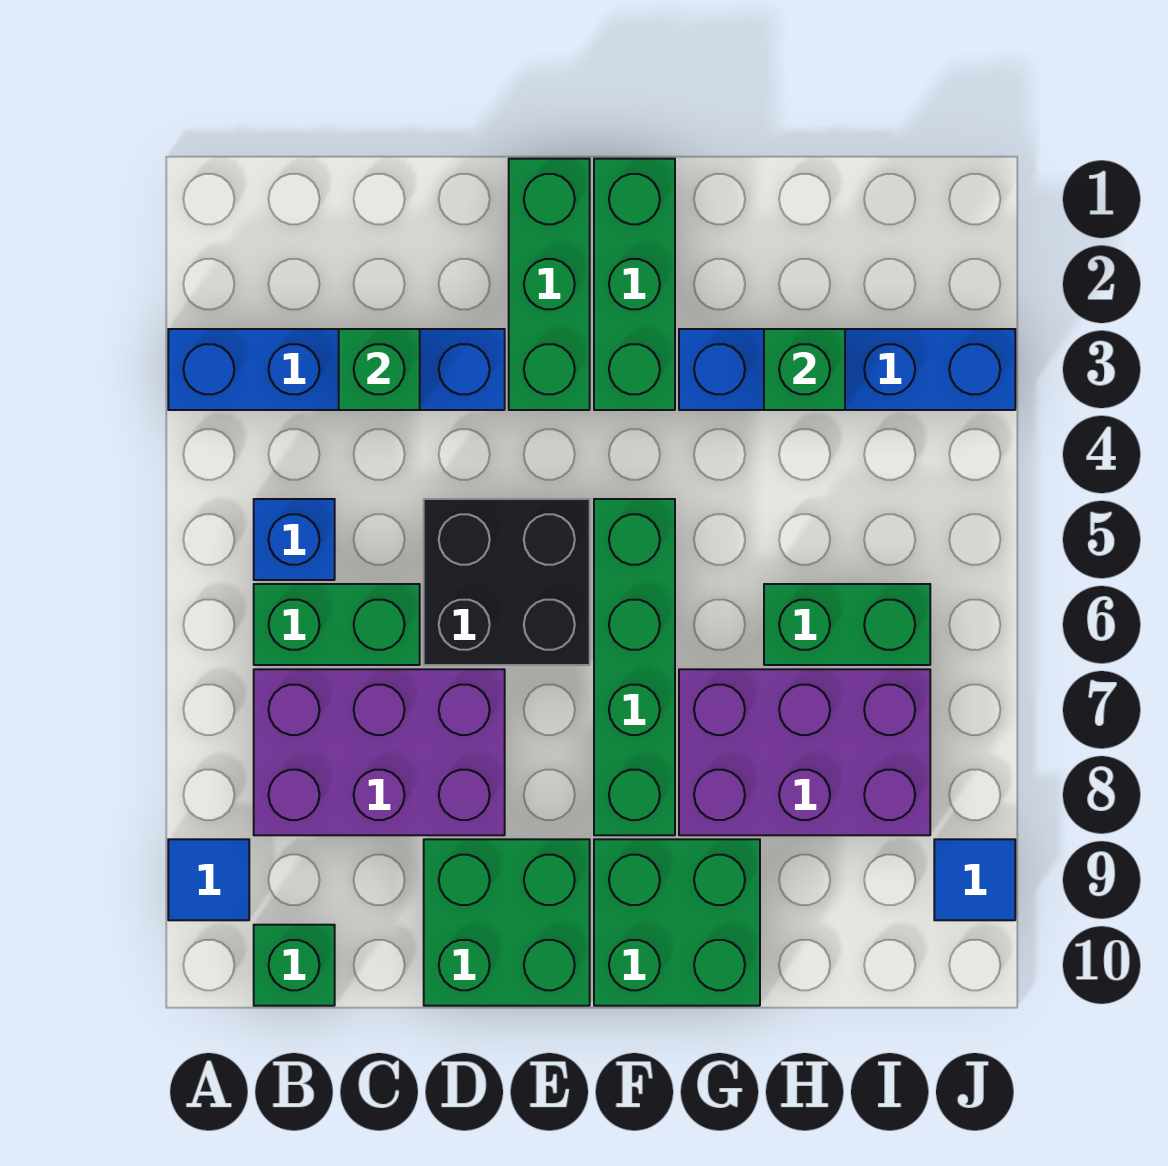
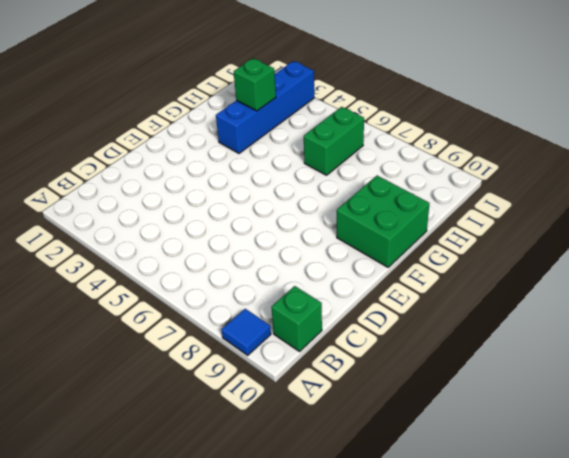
none -> blue brick A3:D3 level 1
none -> blue brick B5 level 1
none -> green brick B6:C6 level 1

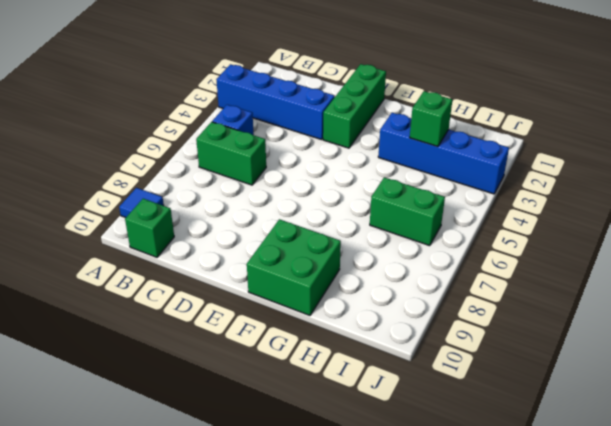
none -> purple brick B7:D8 level 1
none -> black brick D5:E6 level 1
none -> green brick D9:E10 level 1

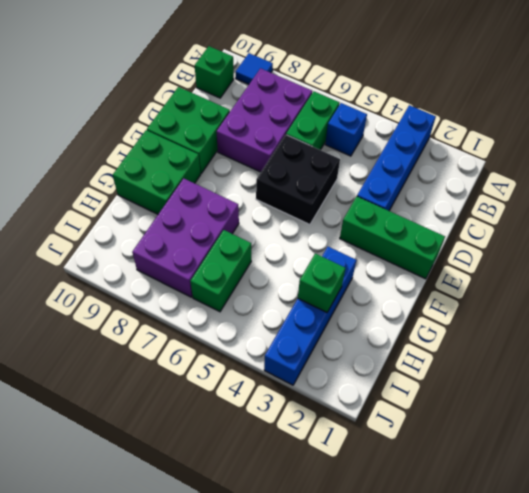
none -> green brick F1:F3 level 1
none -> green brick F5:F8 level 1
none -> blue tile J9 level 1

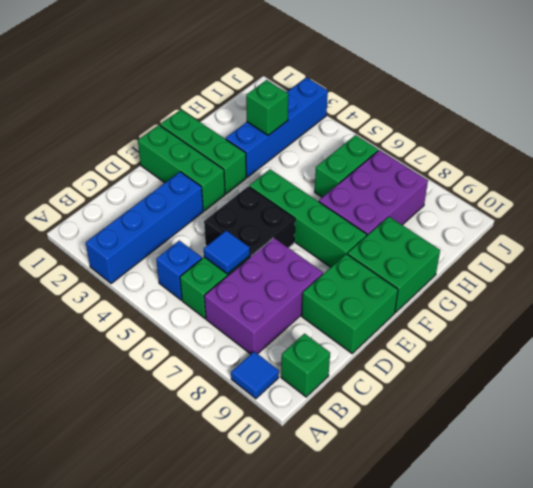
blue tile C6 level 2 -> blue tile J9 level 1
none -> green brick C3 level 2

